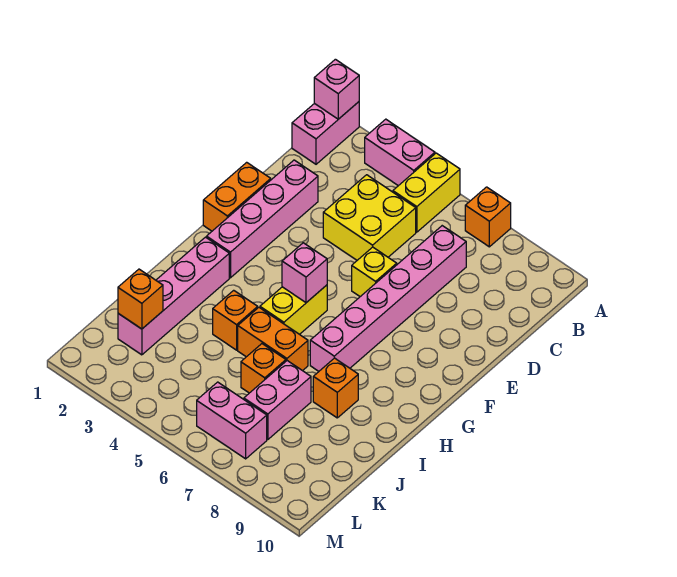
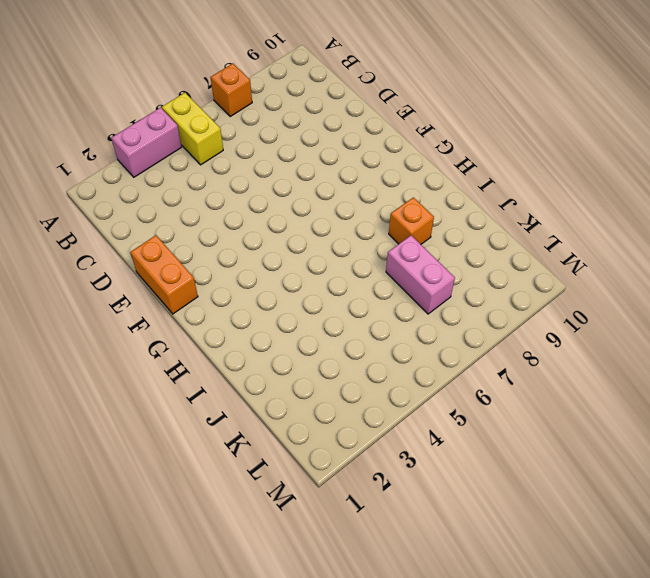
none -> pink brick A1:B1 level 1
none -> yellow brick C4:D5 level 1
none -> pink brick C7:H7 level 1

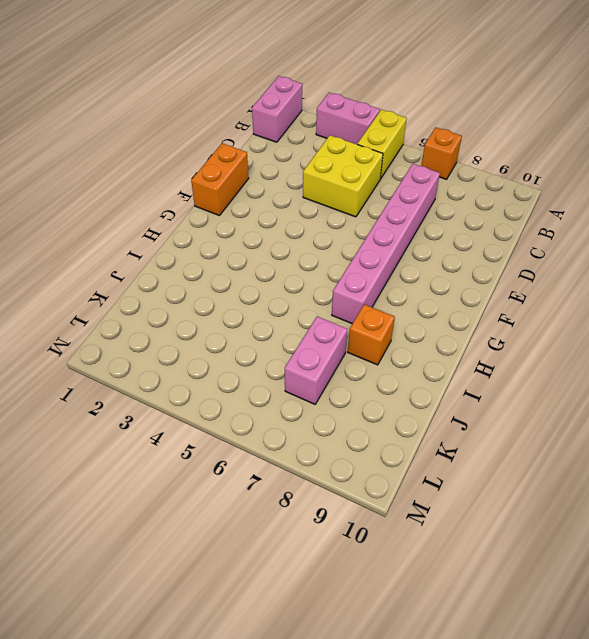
none -> pink brick D2:G2 level 1
none -> yellow brick E6 level 1
none -> yellow brick G5:H5 level 1

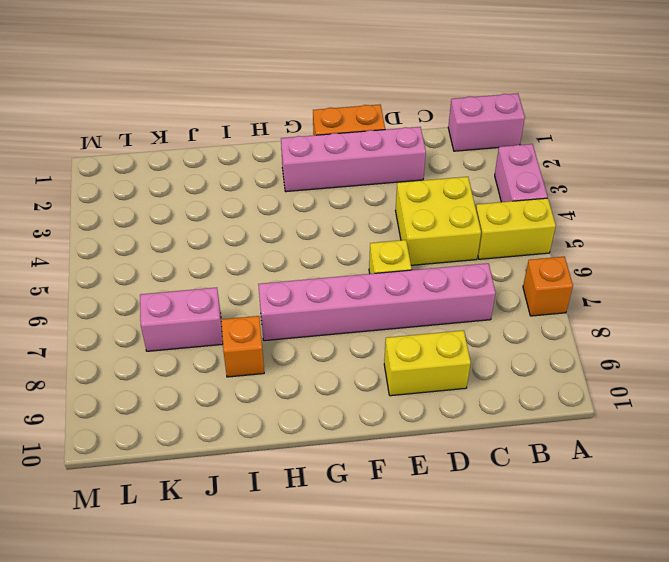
yellow brick D9:E9 level 1 -> yellow brick G5:H5 level 1
none -> pink brick H2:K2 level 1
none -> orange brick I4 level 1
none -> orange brick I5:I6 level 1

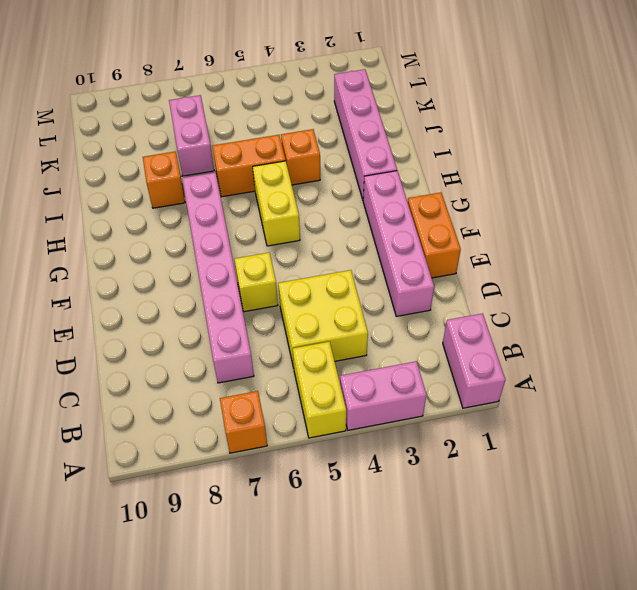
none -> orange brick J6 level 1
none -> pink brick L6:L7 level 1
none -> pink brick A1 level 2

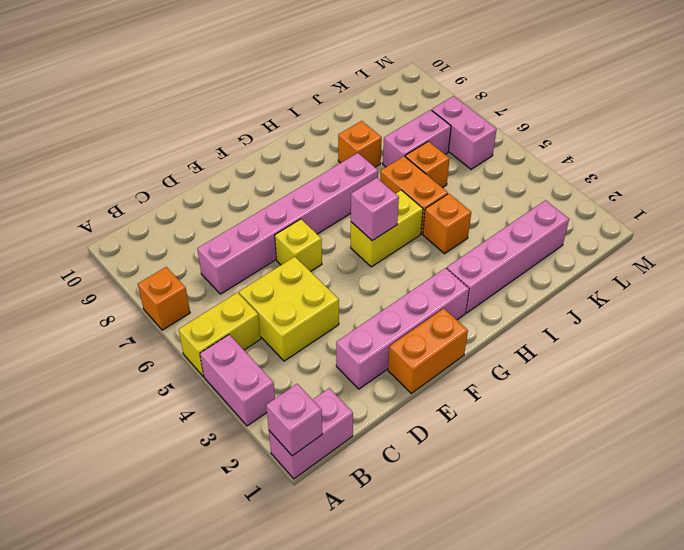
none -> orange brick K2 level 2

